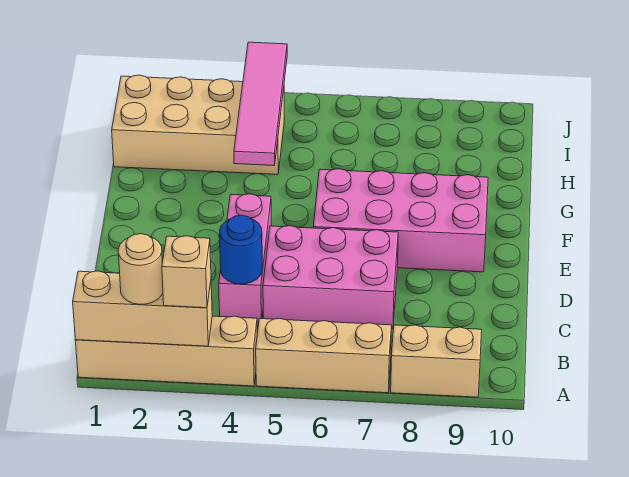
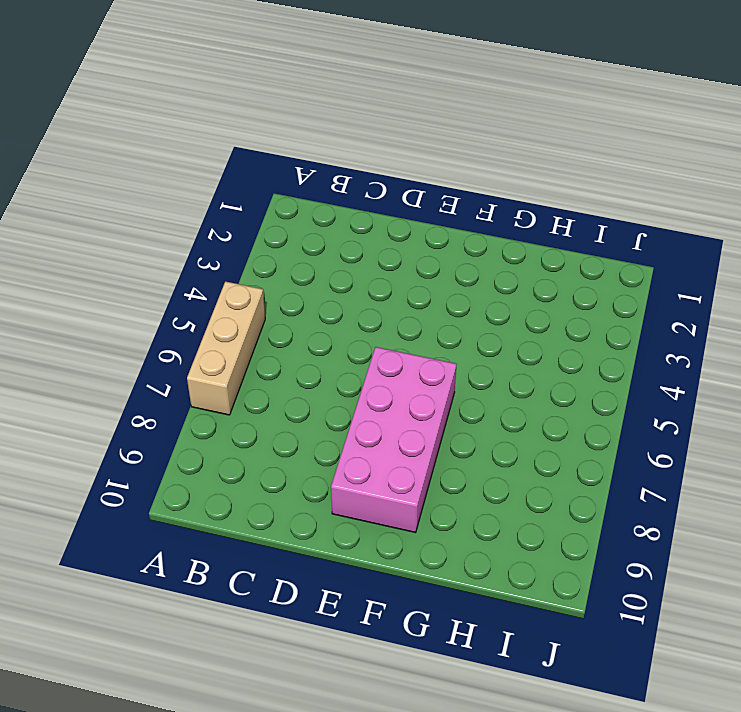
none -> tan brick A1:A4 level 1
none -> tan brick A8:A9 level 1
none -> pink brick C4:E4 level 1

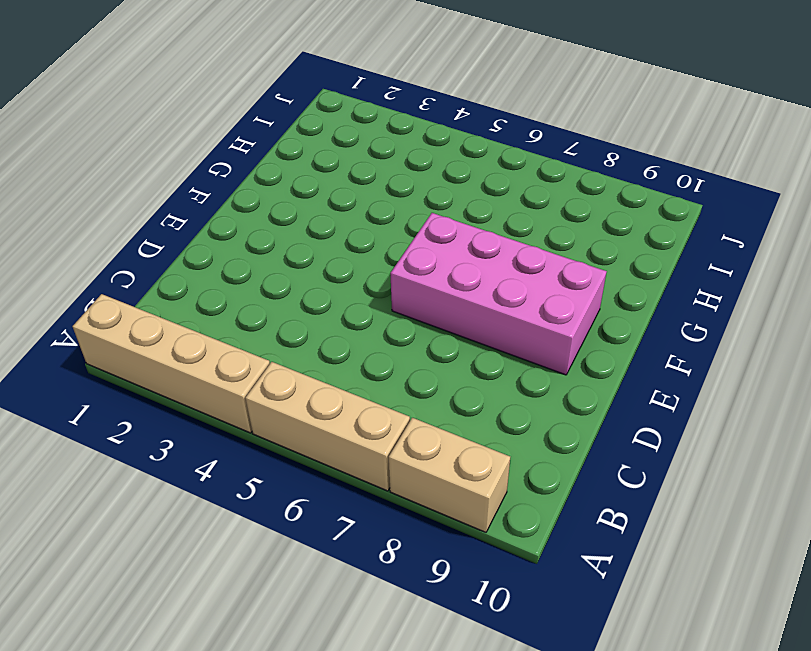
none -> pink brick C4:E4 level 1
none -> pink brick C5:D7 level 1
none -> tan brick H1:I4 level 1

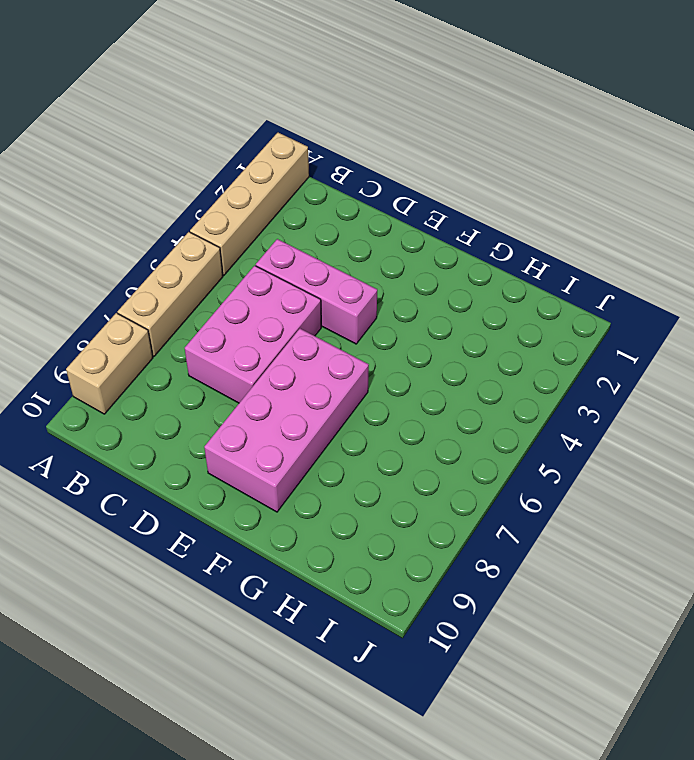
none -> tan brick H1:I4 level 1
none -> tan brick A1:A3 level 2
none -> blue round brick C4 level 2

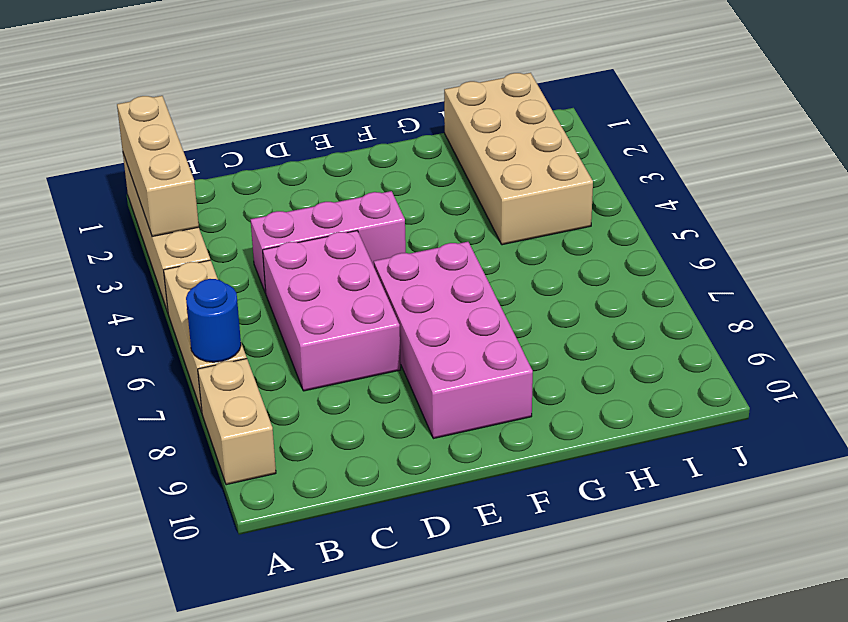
blue round brick A7 level 2 -> blue round brick C4 level 2
none -> pink tile G4:J4 level 2
none -> tan round brick A2 level 3
none -> tan brick A3 level 3

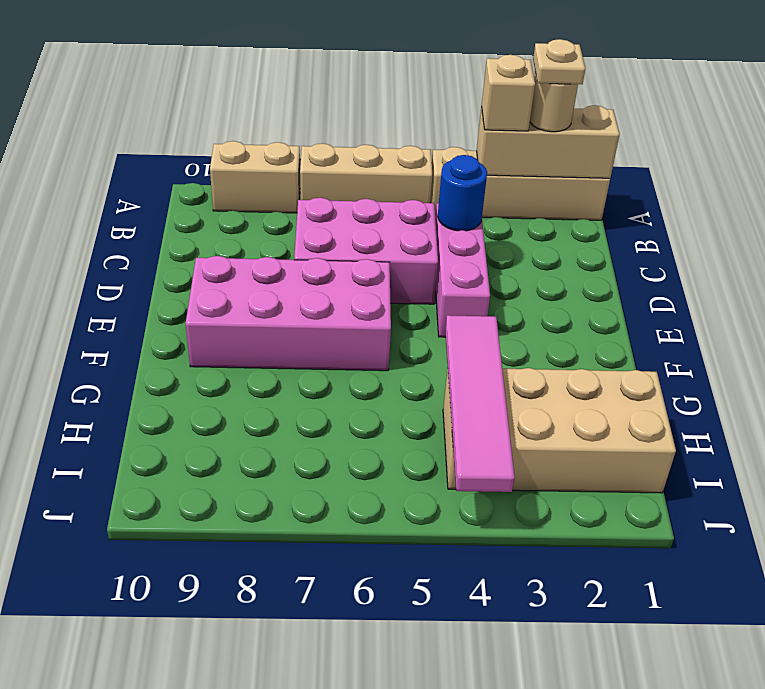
tan plate A2 level 4 -> none

